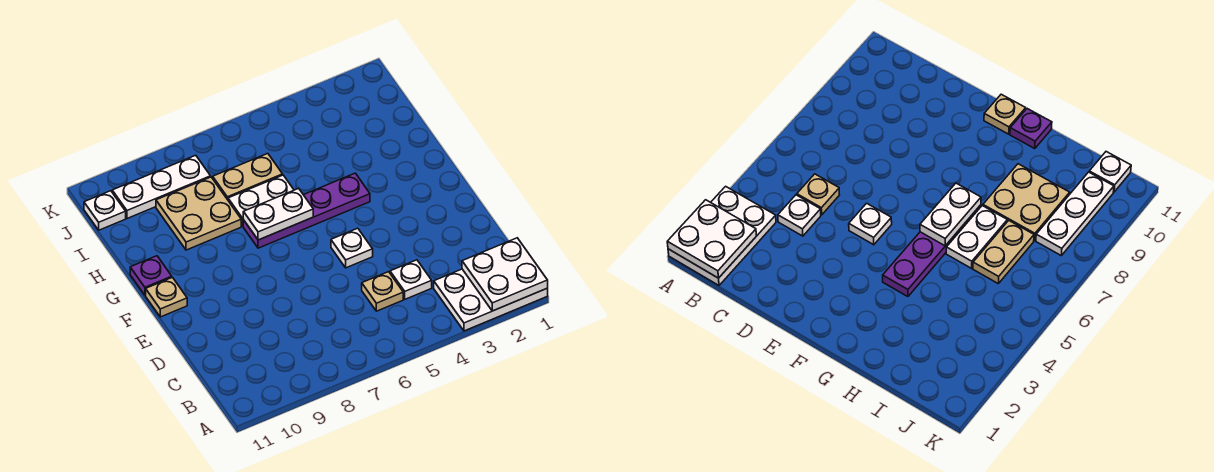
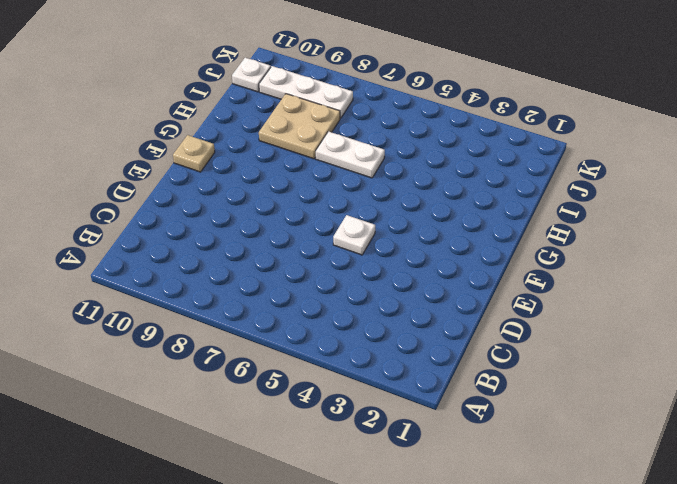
none -> white plate A1:B3 level 1
none -> white plate C4 level 1
none -> tan plate C5 level 1

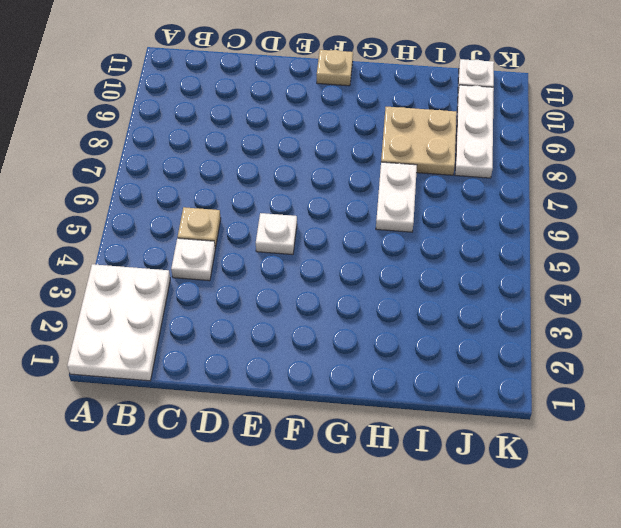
none -> purple plate G4:G7 level 1
none -> purple plate G11 level 1
none -> tan plate I6:I7 level 1

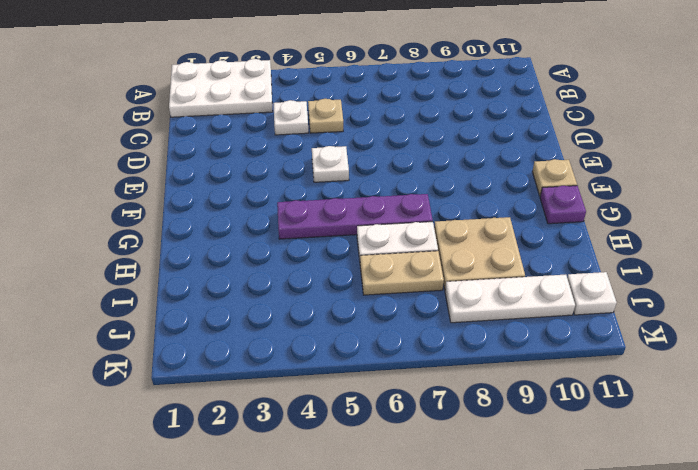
none -> white plate A1:B2 level 2
none -> white plate G6:G7 level 2

